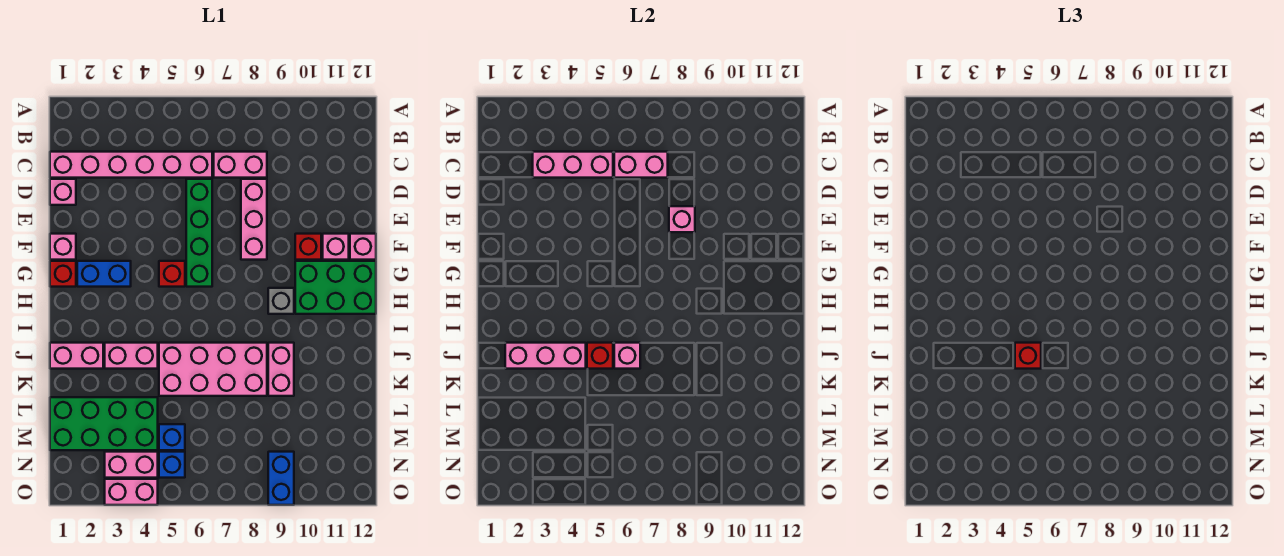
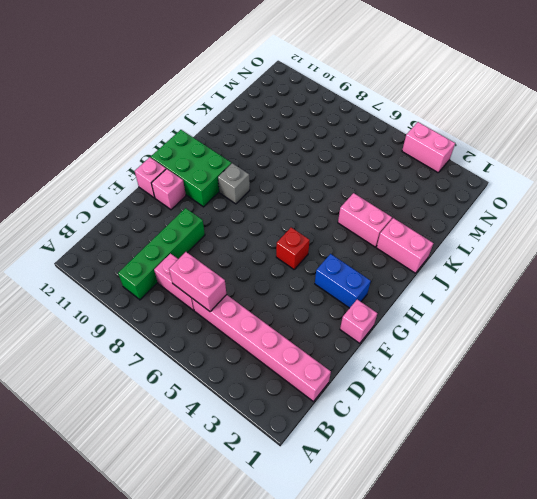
green brick B9:E9 level 1 -> green brick D6:G6 level 1
none -> pink brick D1 level 1
none -> pink brick D8:F8 level 1
none -> red brick F10 level 1
none -> red brick G1 level 1

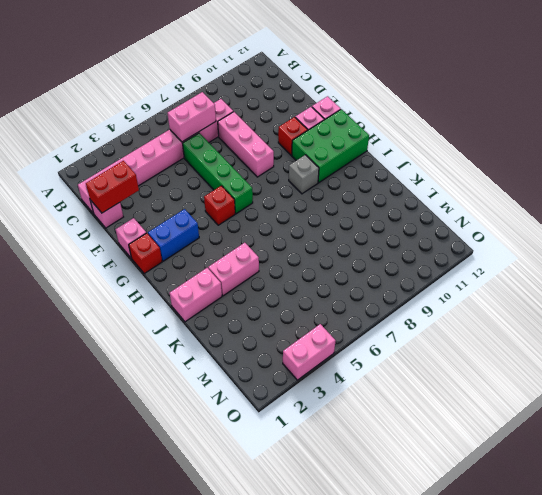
red brick D1:D2 level 2 -> none
none -> pink brick J5:K8 level 1
none -> pink brick J9:K9 level 1
none -> green brick L1:M4 level 1
none -> blue brick M5 level 1

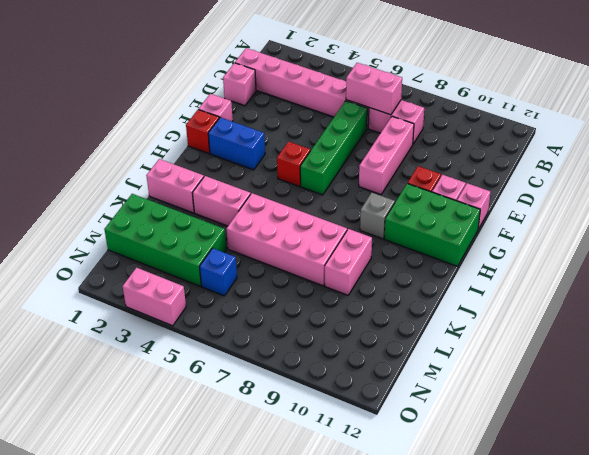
none -> pink brick N3:N4 level 1
none -> blue brick N5 level 1
none -> blue brick N9:O9 level 1
none -> pink brick C3:C5 level 2

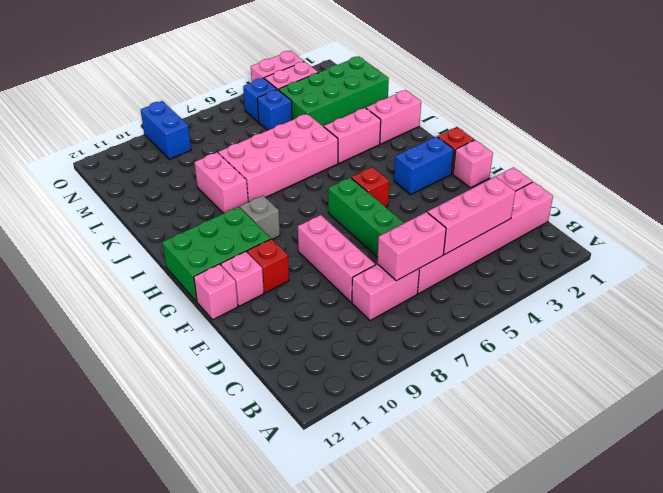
none -> pink brick E8 level 2
none -> pink brick J2:J4 level 2
none -> red brick J5 level 2
none -> pink brick J6 level 2

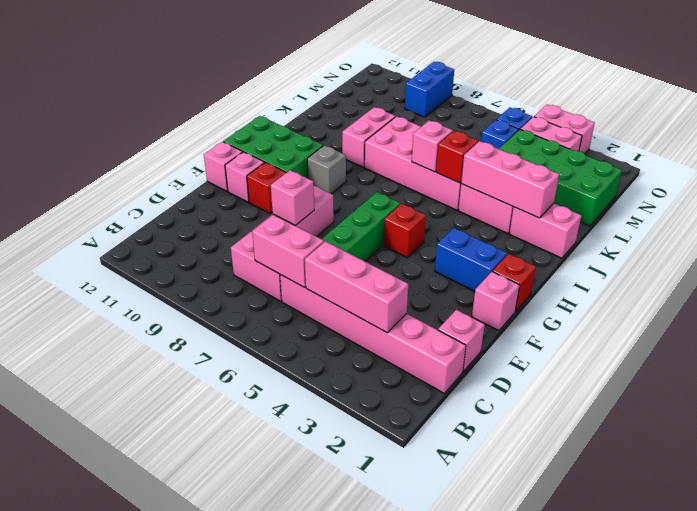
none -> red brick J5 level 3

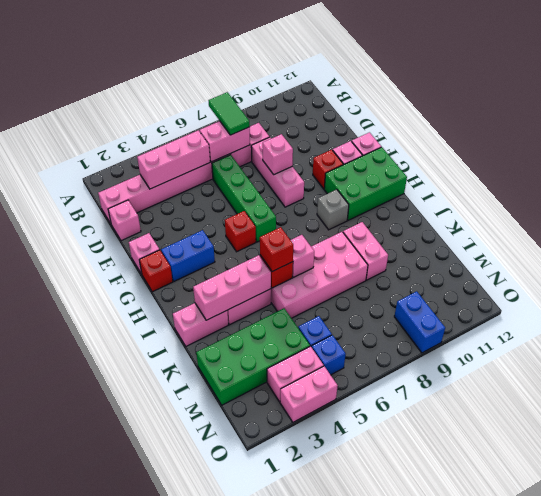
green tile B7:C7 level 3 -> none

